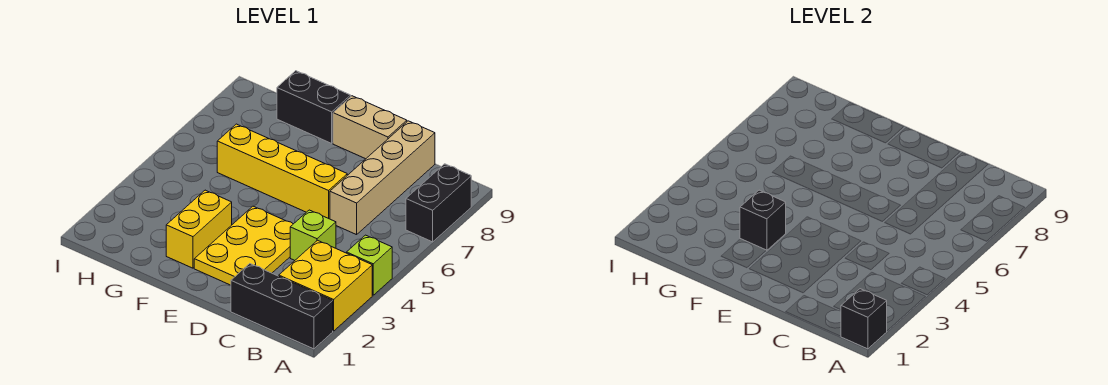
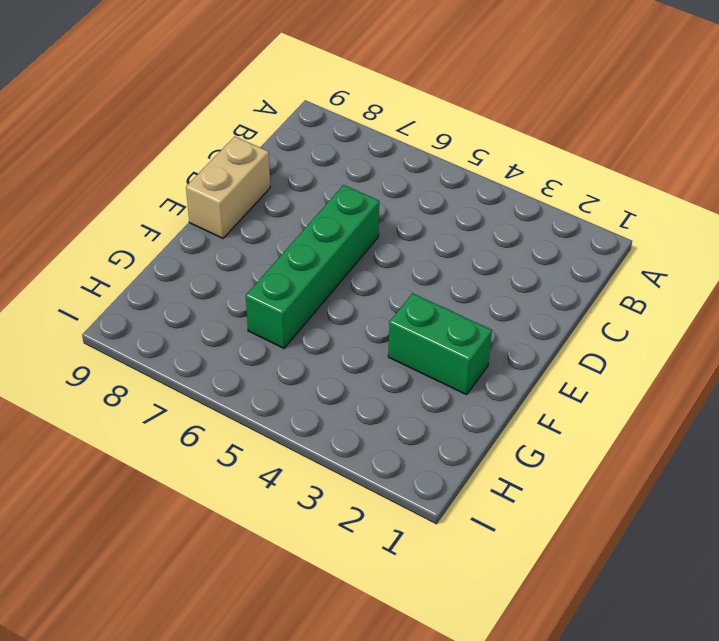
green brick D6:G6 level 1 -> yellow brick D6:G6 level 1
green brick F2:F3 level 1 -> yellow brick F2:F3 level 1
none -> black brick A1:C1 level 1
none -> yellow brick A2:B3 level 1
none -> lime brick A4 level 1

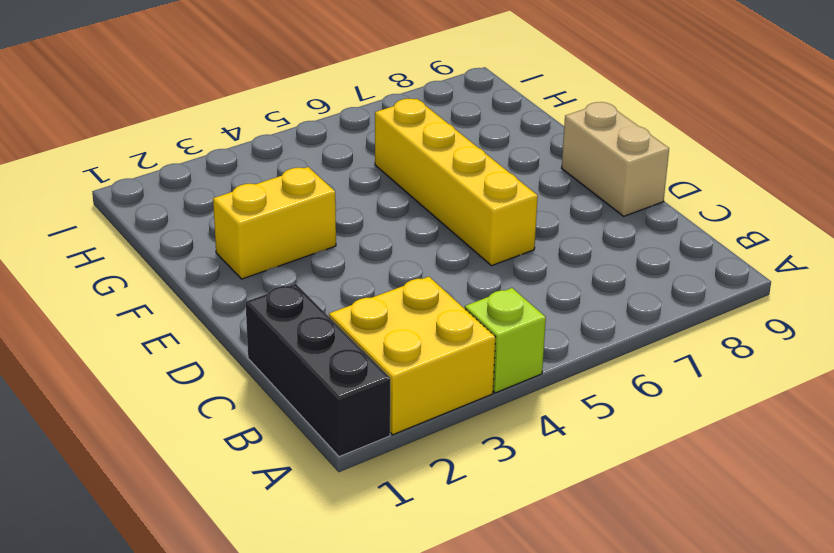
none -> black brick A7:A8 level 1
none -> lime brick C4 level 1
none -> tan brick C6:C9 level 1

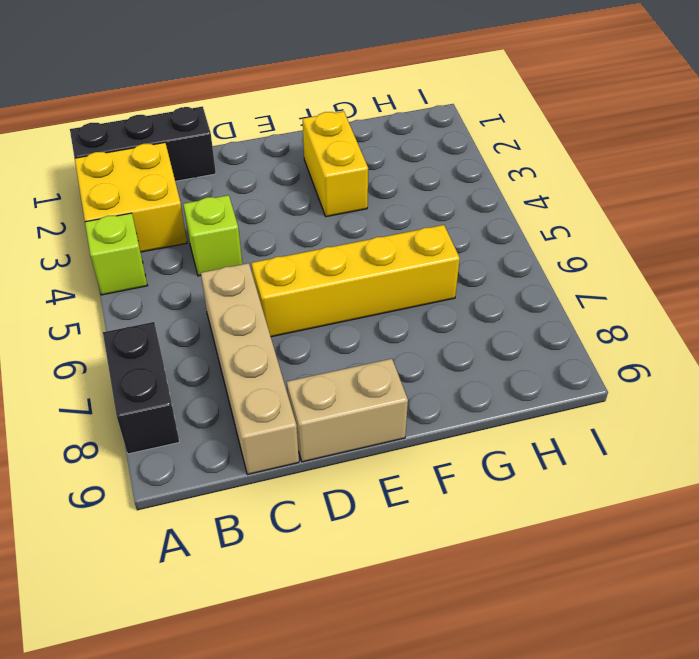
none -> yellow plate D2:E4 level 1
none -> black brick F9:G9 level 1
none -> black brick A1 level 2

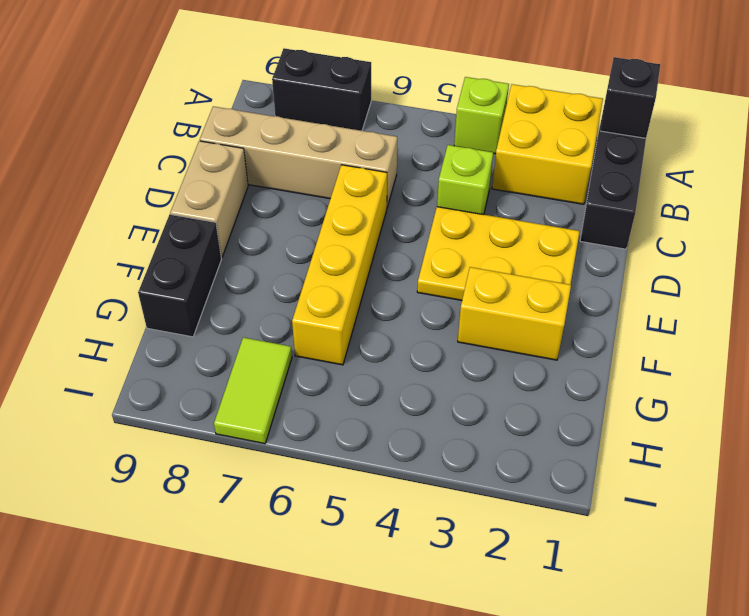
lime tile H7:I7 level 1 -> none
none -> black brick F3 level 2

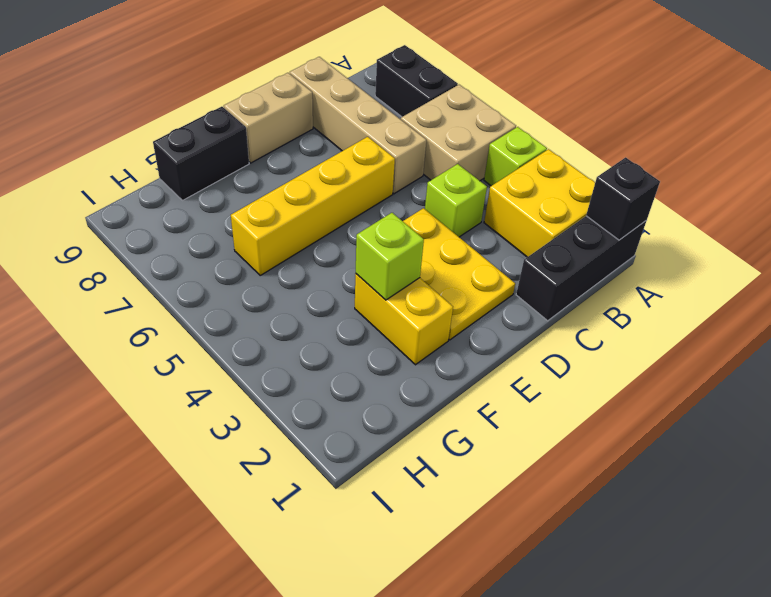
tan brick A5:B6 level 1 -> none
lime brick F3 level 2 -> black brick F3 level 2

